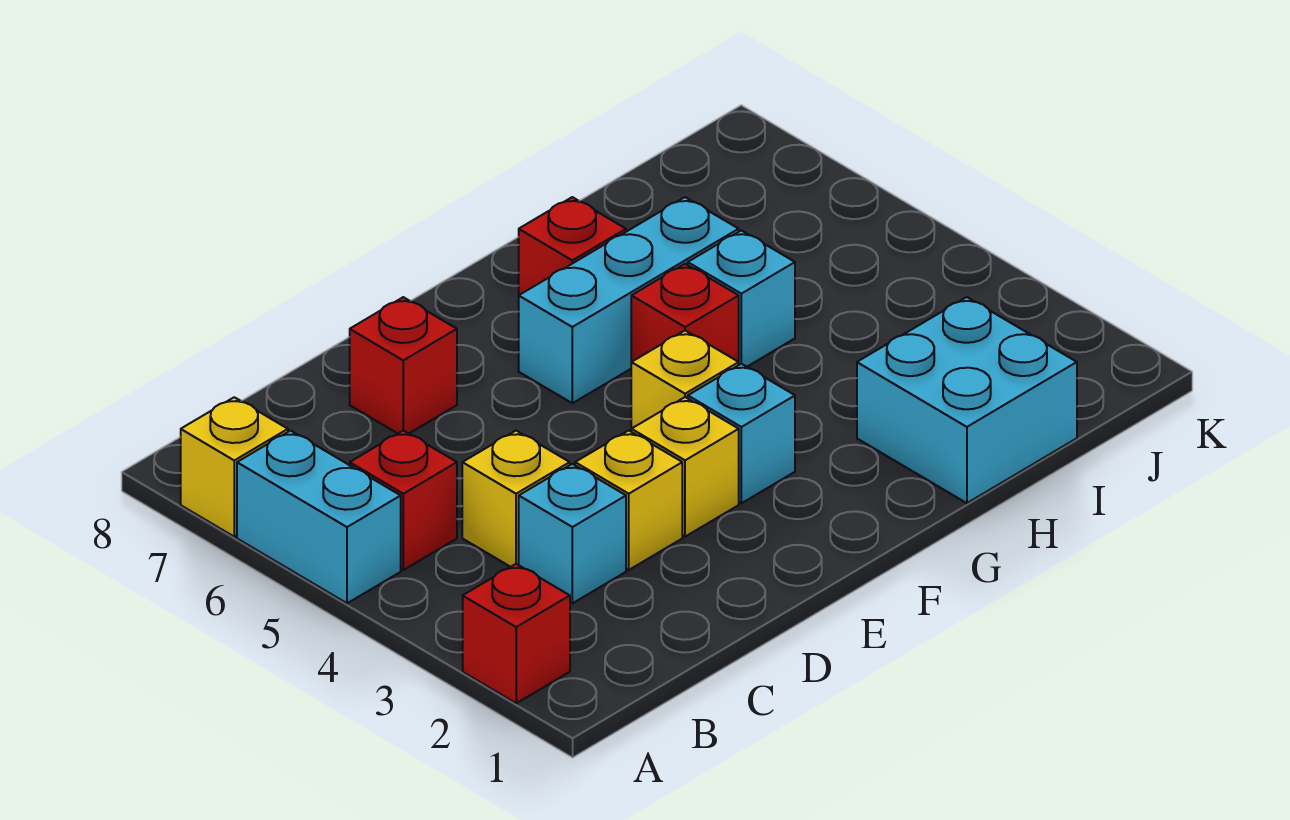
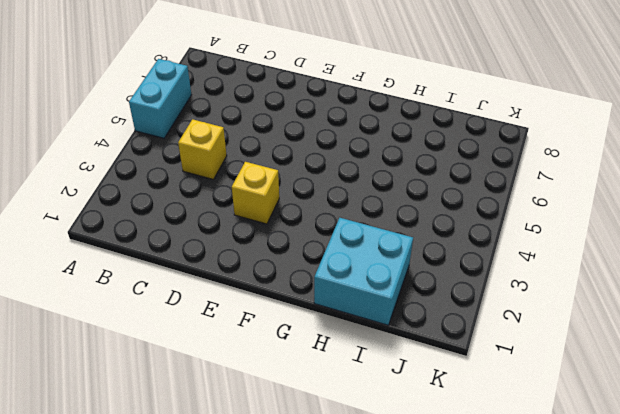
none -> red brick A2 level 1
none -> yellow brick A7 level 1
none -> red brick B5 level 1

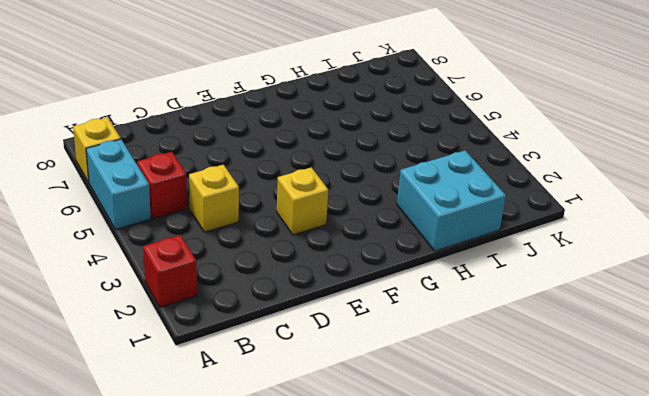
none -> cyan brick C3 level 1
none -> yellow brick D3 level 1
none -> red brick D7 level 1

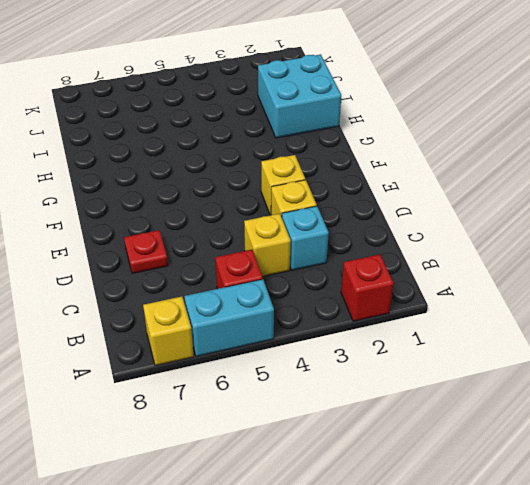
red plate D7 level 1 -> red brick D7 level 1
none -> cyan brick F3 level 1
none -> yellow brick F4 level 1
none -> cyan brick F6:H6 level 1

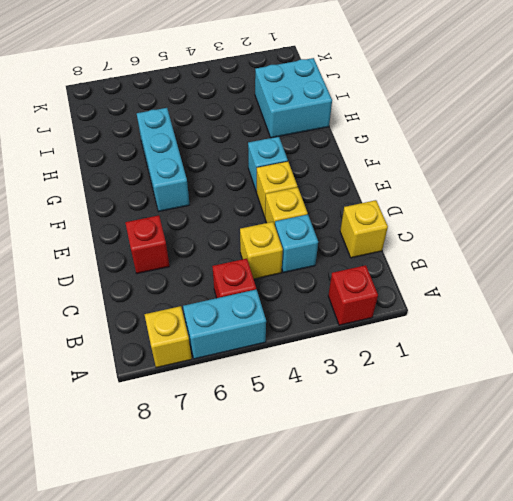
yellow brick C1 level 1 -> yellow brick F4 level 1
none -> red brick G5 level 1
none -> red brick G7 level 1
none -> cyan brick H5 level 1

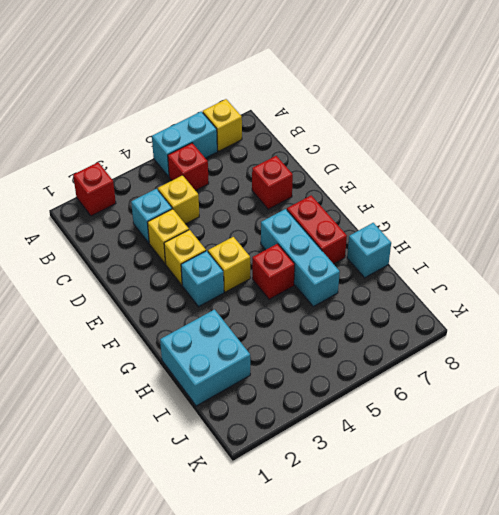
red brick F7:G7 level 1 -> red brick G7 level 1
cyan brick H8 level 1 -> cyan brick H5 level 1

